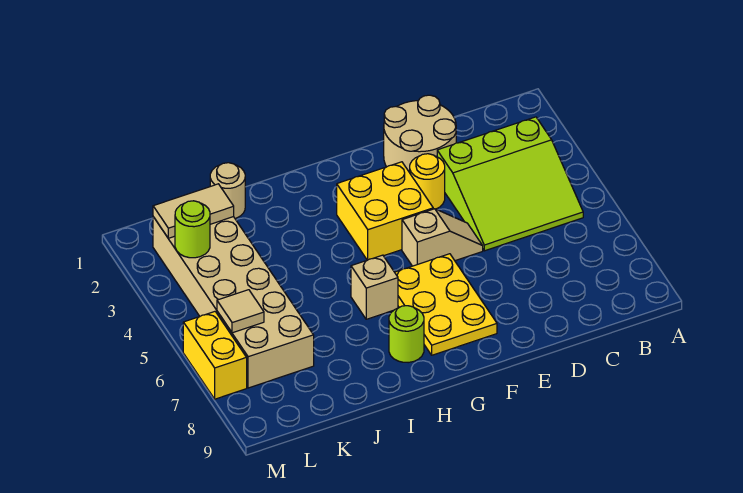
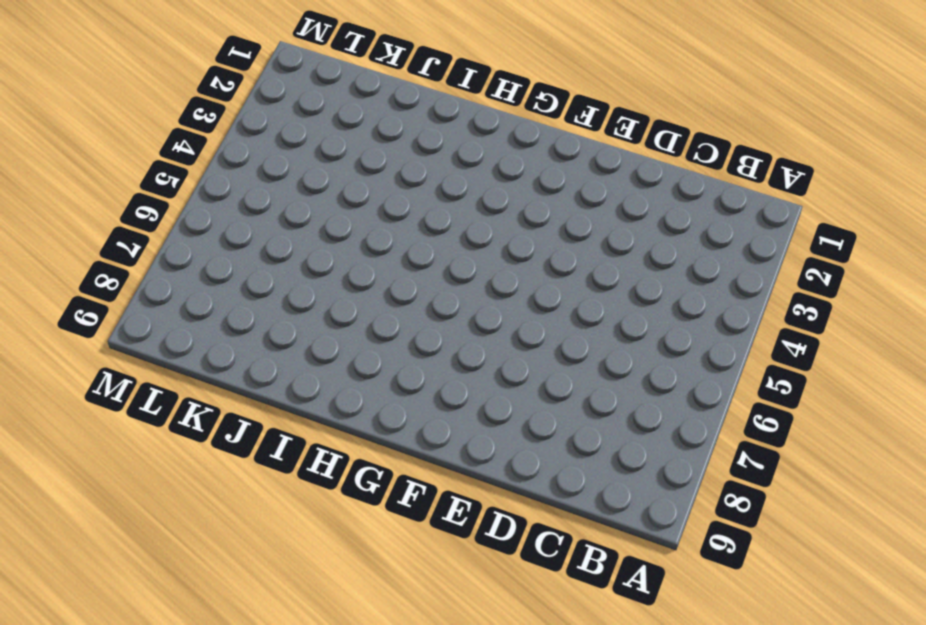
none -> lime slope B3:D5 level 1 top 3
none -> tan round brick D1:E2 level 1
none -> yellow round brick E3 level 1

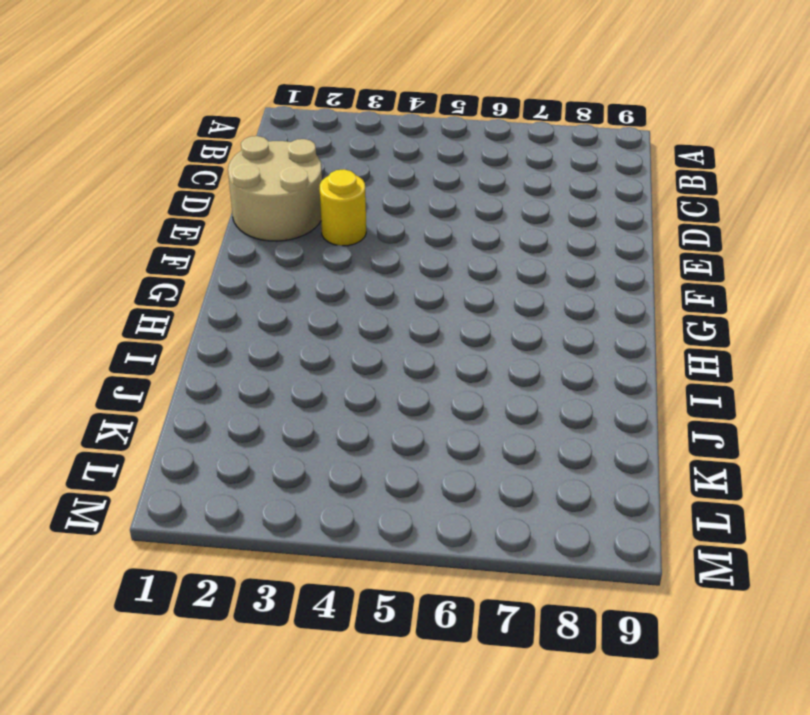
none -> lime slope B3:D5 level 1 top 3
none -> tan slope E5:F5 level 1 top F
none -> yellow brick F3:G4 level 1

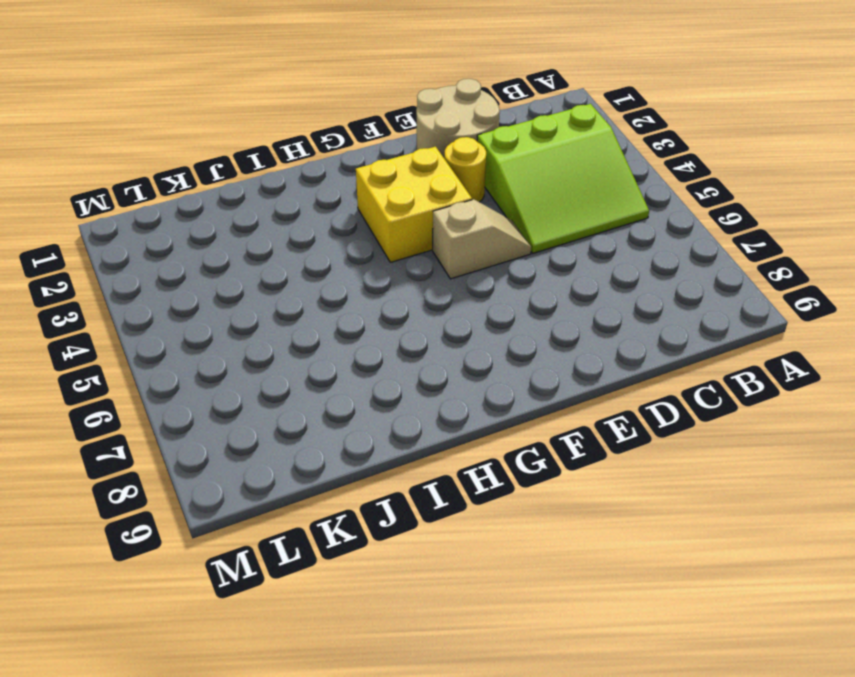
none -> yellow plate F6:G8 level 1
none -> tan brick H6 level 1
none -> lime round brick H8 level 1

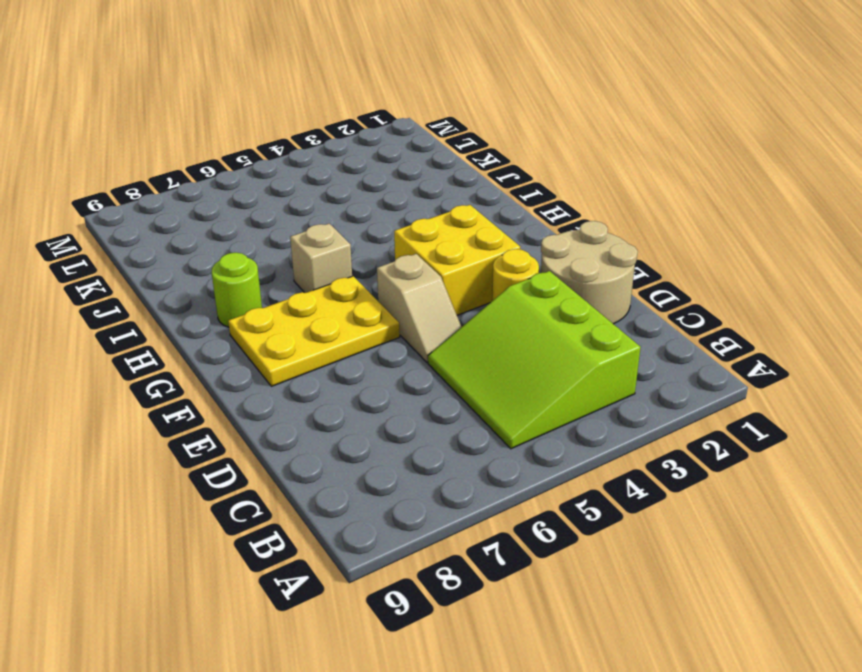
none -> tan round brick J1 level 1
none -> tan brick K2:L7 level 1
none -> yellow brick M6:M7 level 1

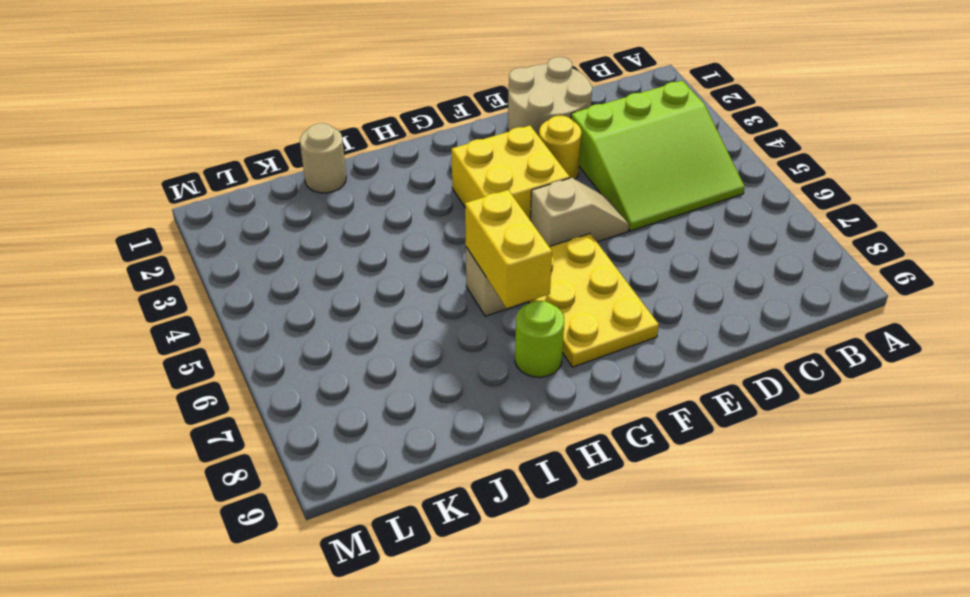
yellow brick H6:H7 level 2 -> yellow brick M6:M7 level 1
none -> tan brick K2:L7 level 1
none -> tan tile K2:L2 level 2
none -> lime round brick L3 level 2

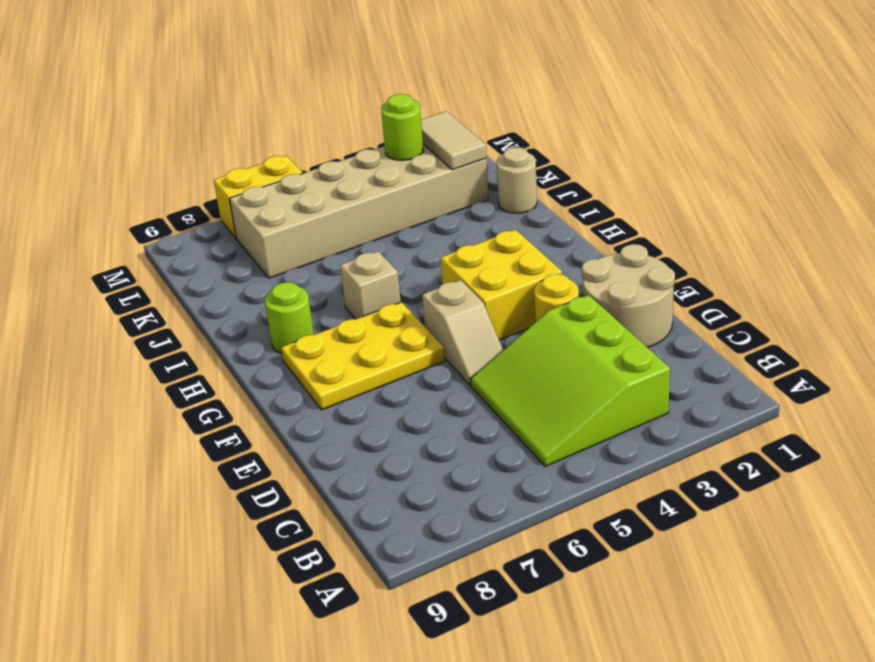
none -> tan tile L6 level 2

